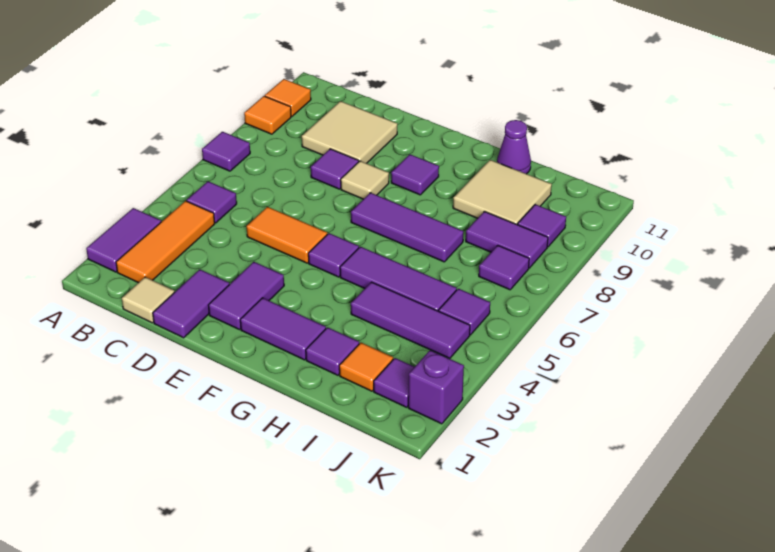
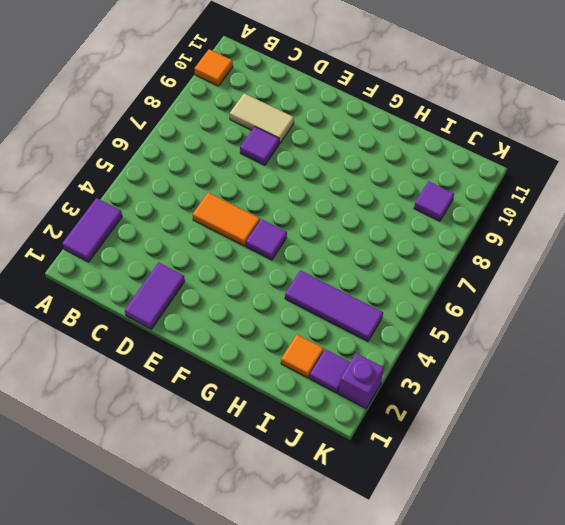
tan tile C9:D9 level 1 -> tan tile C9:D10 level 1
none -> purple tile A7 level 1
none -> orange tile A9 level 1
none -> orange tile B2:B4 level 1

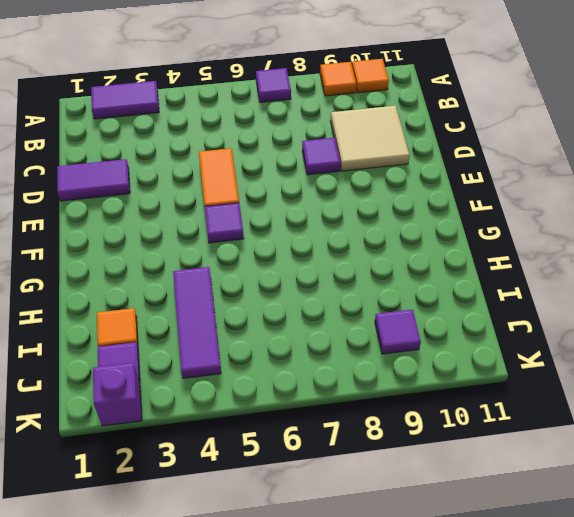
none -> orange tile B2:B4 level 1
none -> purple tile B5 level 1
none -> tan tile C1 level 1

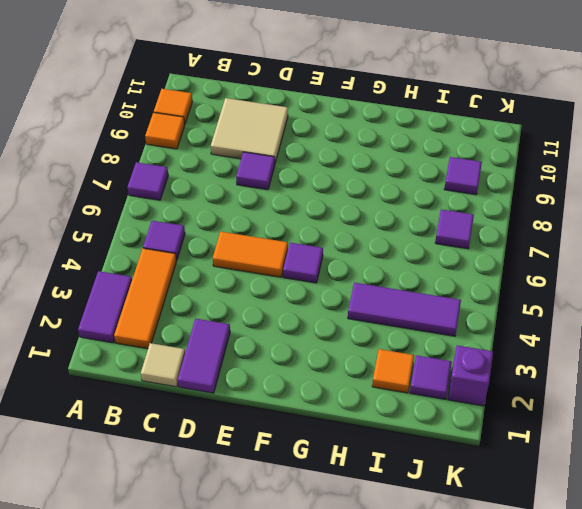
none -> purple tile E2:E3 level 1
none -> tan tile E8 level 1
none -> purple tile F2:G2 level 1

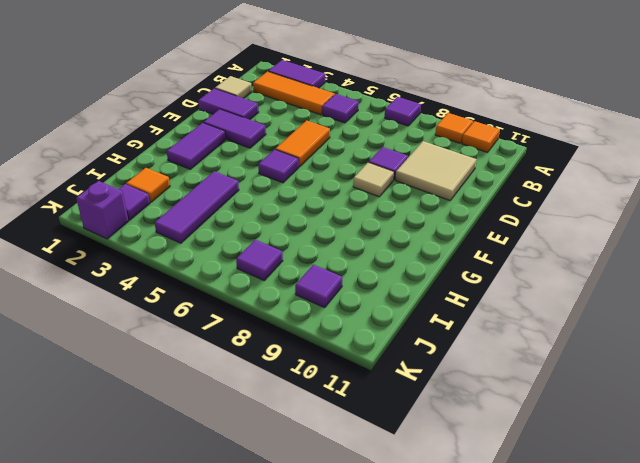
none -> purple tile F7:H7 level 1
none -> purple tile F9 level 1
none -> purple tile G5:I5 level 1

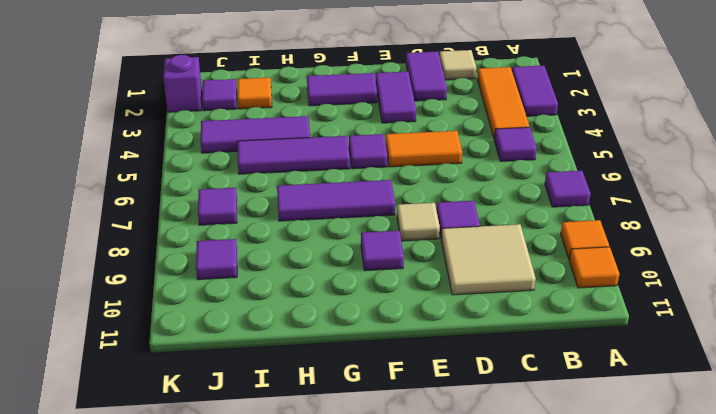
none -> purple tile H2 level 1
none -> tan tile H9:I10 level 1
none -> purple cone H11 level 1

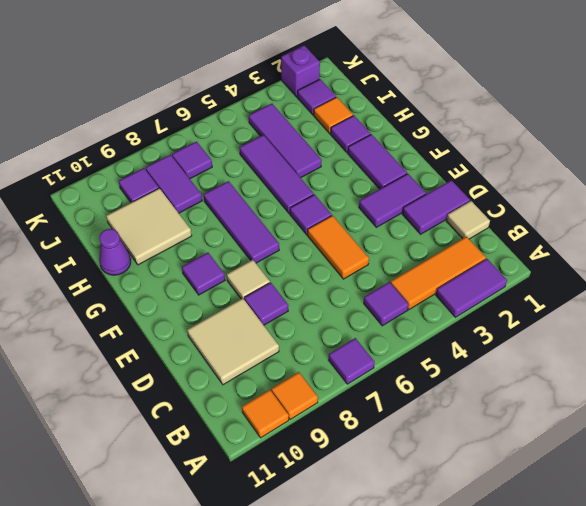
none -> purple tile J5 level 1

